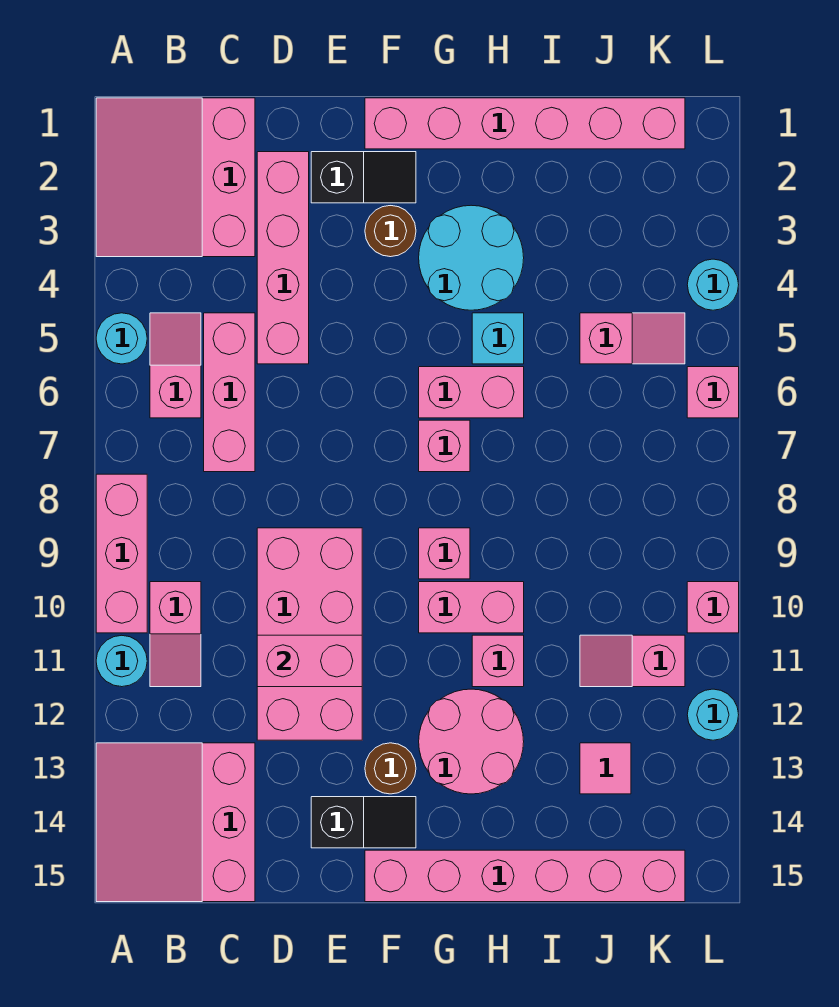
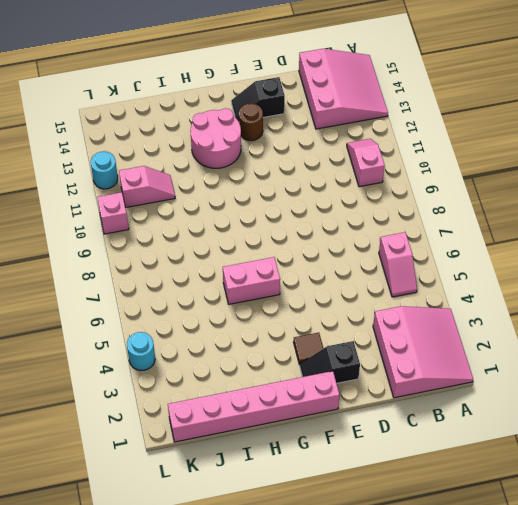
brown tile F3 level 1 -> brown round brick F3 level 1
none -> cyan round brick A5 level 1
none -> pink brick A8:A10 level 1
none -> cyan round brick A11 level 1
none -> pink brick C5:C7 level 1

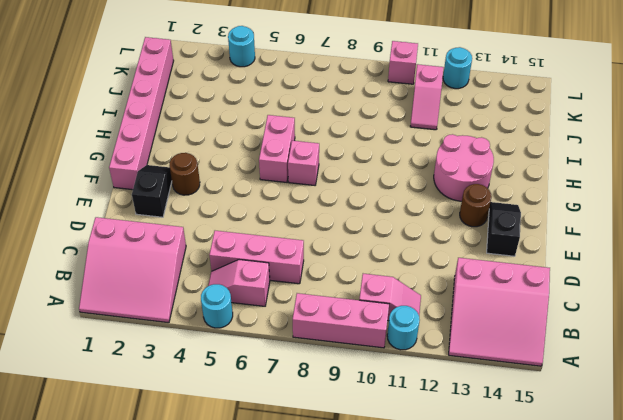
none -> pink brick D2:D5 level 1
none -> pink brick D9:E12 level 1
none -> pink brick F15:K15 level 1
none -> cyan round brick G3:H4 level 1

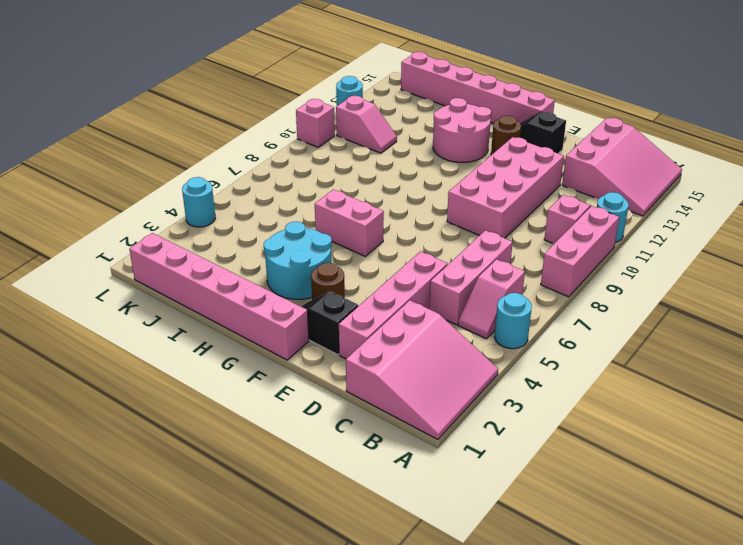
none -> pink brick G7 level 1
none -> pink brick G9 level 1
none -> pink brick G10:H10 level 1
none -> cyan brick H5 level 1

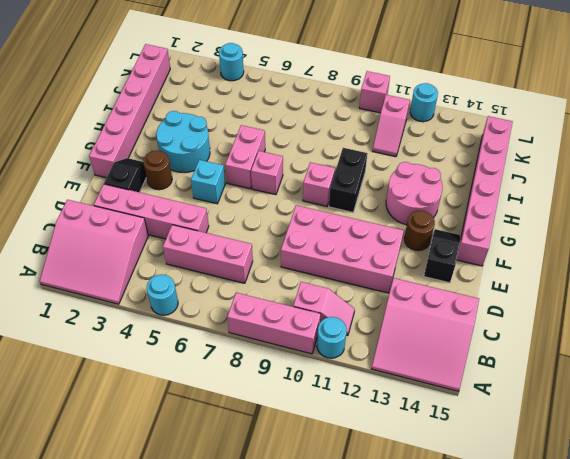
cyan brick F5 level 1 -> cyan brick H5 level 1
black brick G10:H10 level 1 -> pink brick G10:H10 level 1
none -> pink slope B5:B6 level 1 top 6
none -> pink brick H11 level 1
none -> pink slope J5:K5 level 1 top J
none -> pink tile J13 level 1

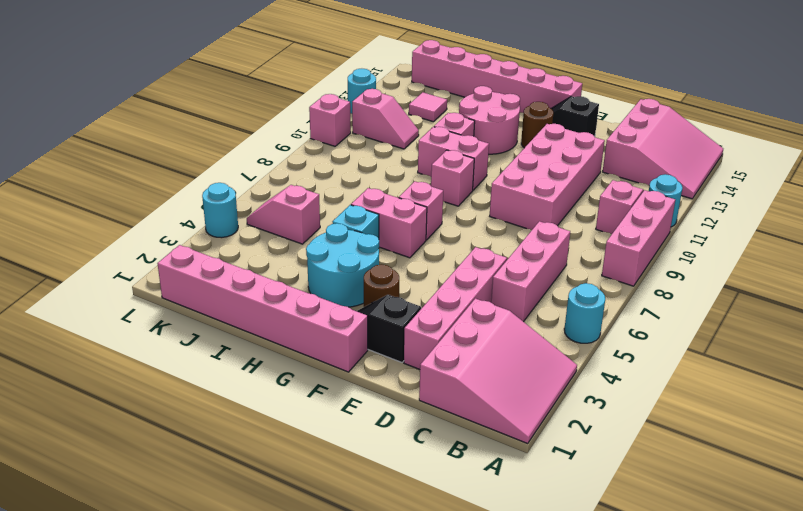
none -> pink slope B5:B6 level 1 top 6
none -> pink brick L6 level 1
none -> pink brick D11:E11 level 2

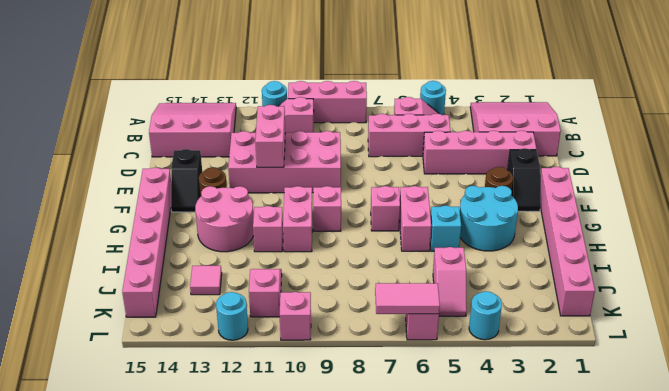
pink tile L6:L7 level 2 -> none

